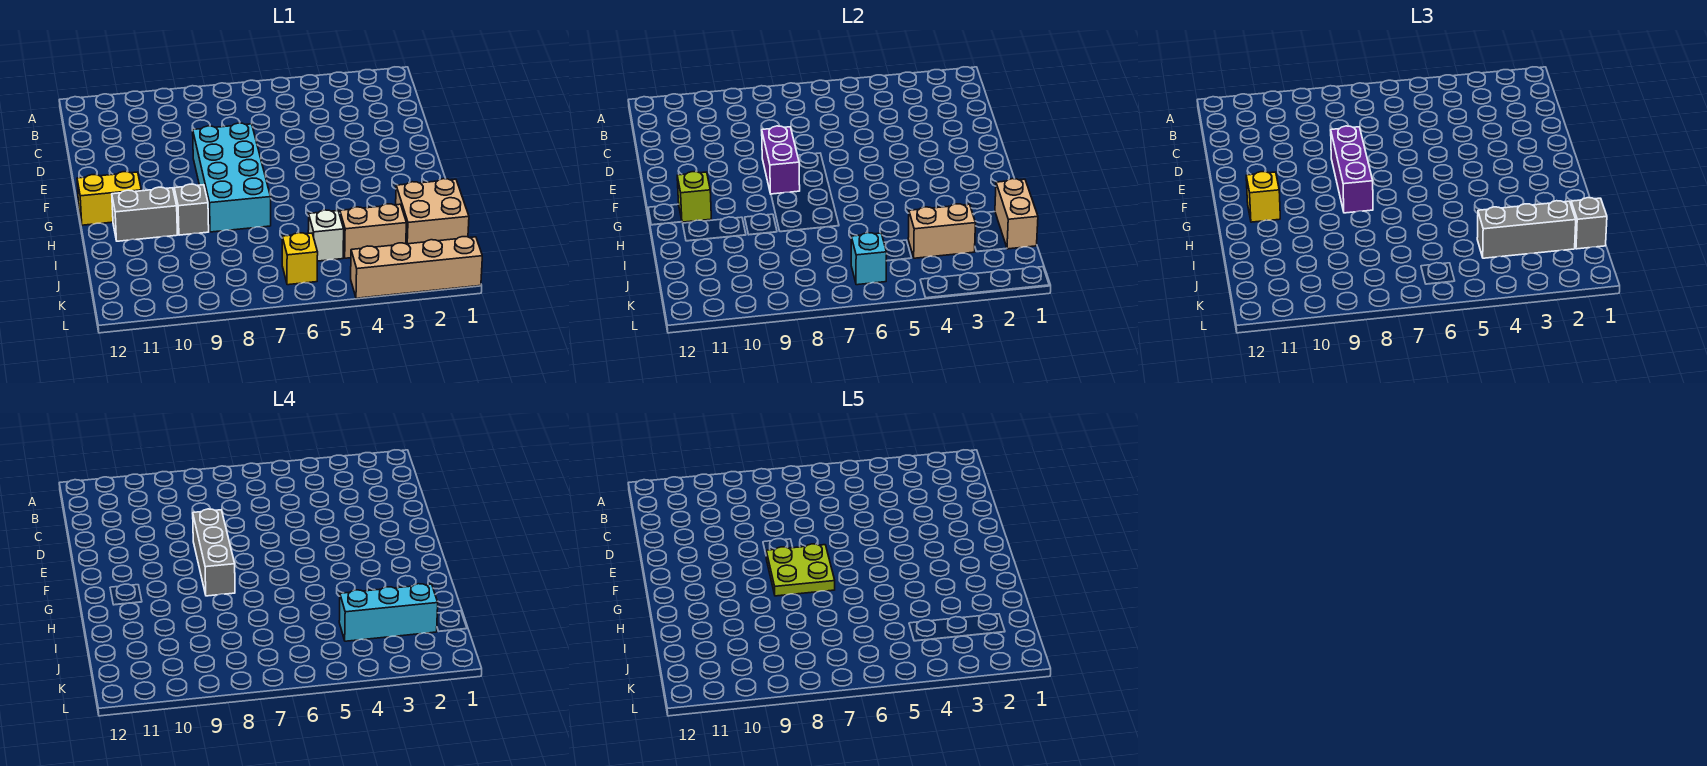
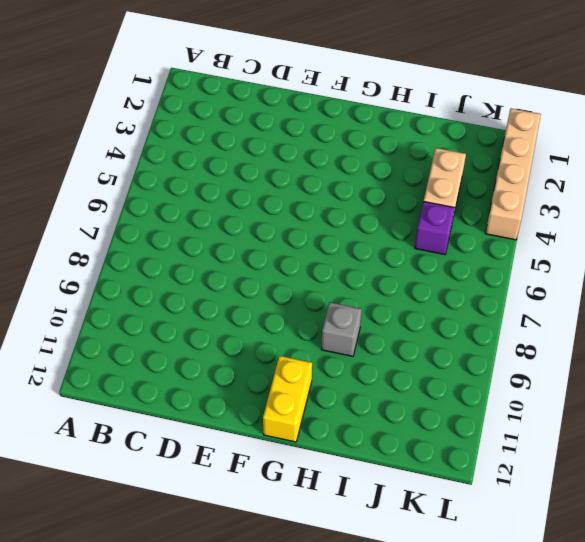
purple brick J5 level 1 -> white brick J5 level 1
none -> cyan brick E7:H8 level 1
none -> grey brick H10:H11 level 1
none -> tan brick I1:J2 level 1

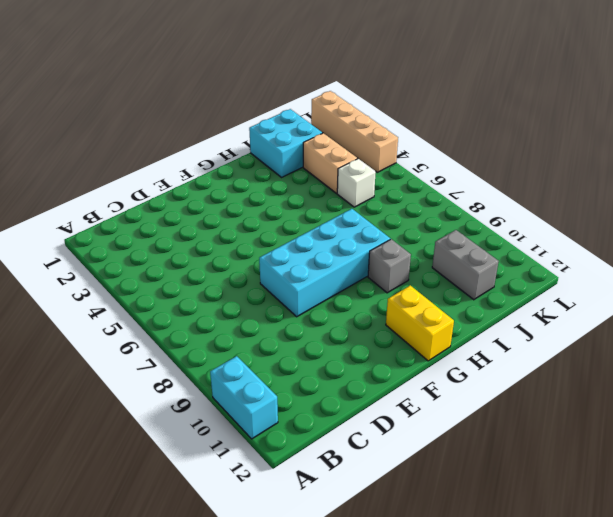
cyan brick A10:A11 level 1 -> none
cyan brick I1:J2 level 1 -> tan brick I1:J2 level 1
grey brick J10:J11 level 1 -> grey brick H10:H11 level 1
none -> yellow brick K6 level 1
none -> purple brick E8:F8 level 2
none -> lime brick G11 level 2

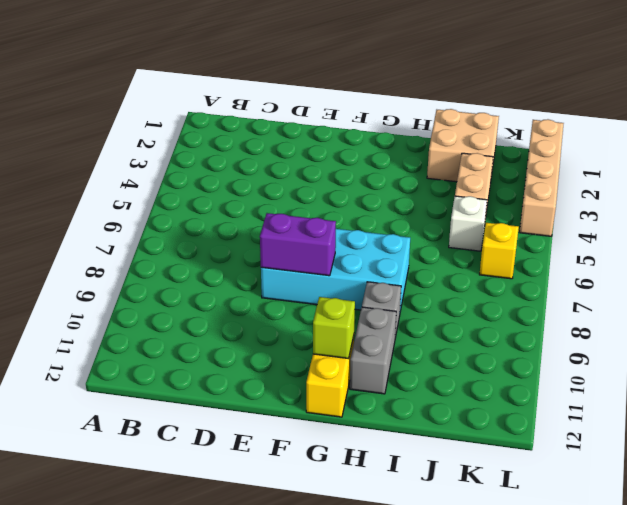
none -> tan brick I1:J1 level 2
none -> tan brick J3:J4 level 2
none -> cyan brick K6 level 2

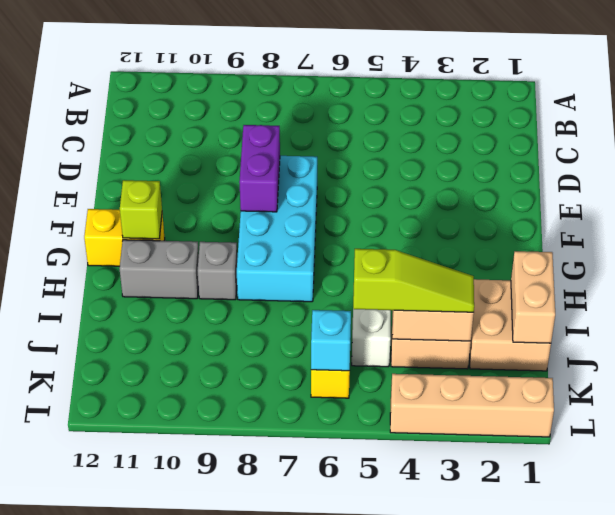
lime slope J3:J5 level 3 top 5 -> grey brick J2:J4 level 3
none -> purple brick E8:G8 level 3
none -> yellow brick G11 level 3
none -> grey brick J1 level 3

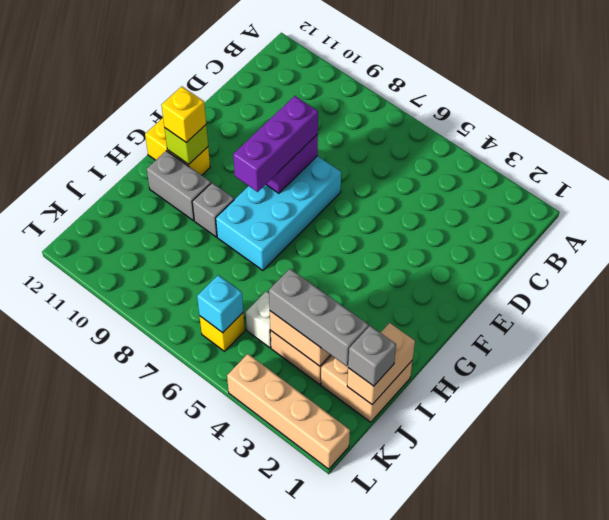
none -> grey brick E8:G8 level 4
none -> cyan brick J2:J4 level 4
none -> lime plate F7:G8 level 5

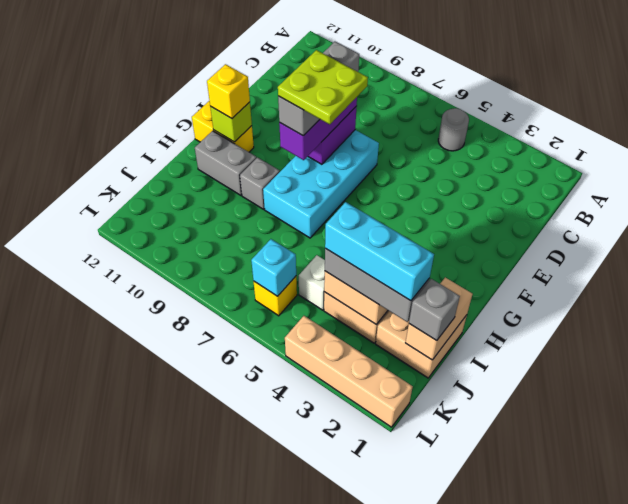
grey round brick B5 level 1 -> none

